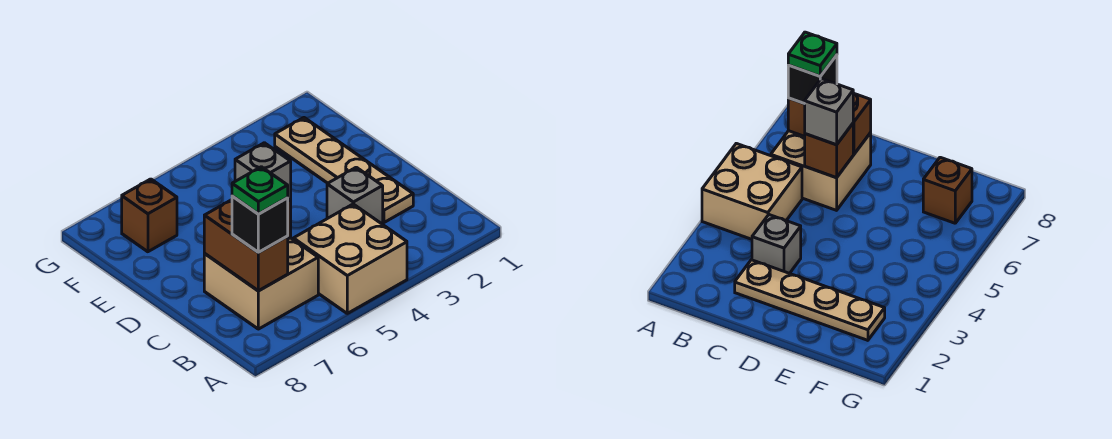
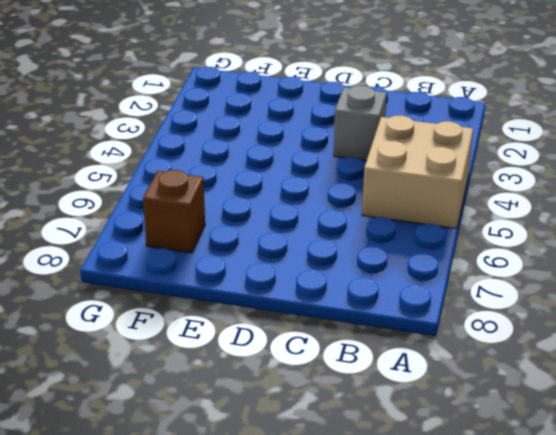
none -> tan brick B6:C7 level 1
none -> tan plate C2:F2 level 1

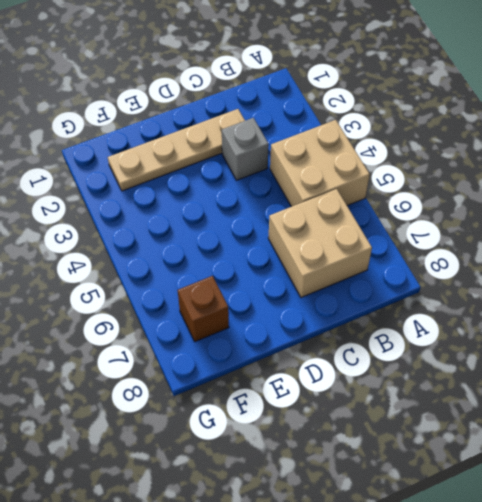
none -> brown brick B7:C7 level 2
none -> brown brick C6 level 2

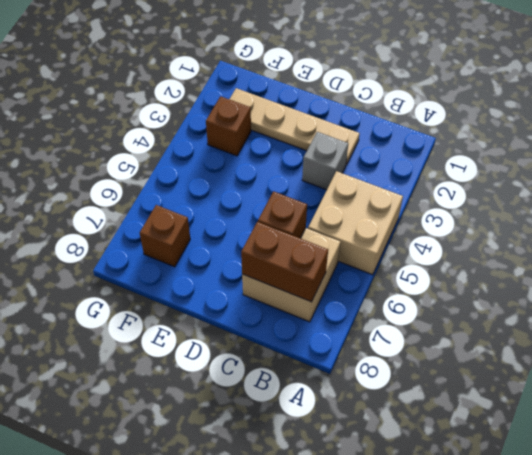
brown brick F3 level 1 -> none
none -> black brick B7 level 3
none -> grey brick C6 level 3

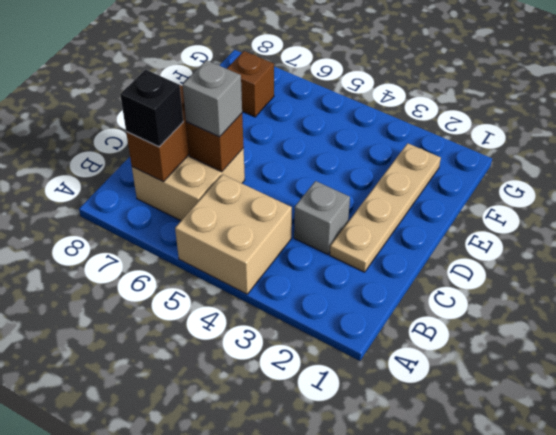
none -> green plate B7 level 4

